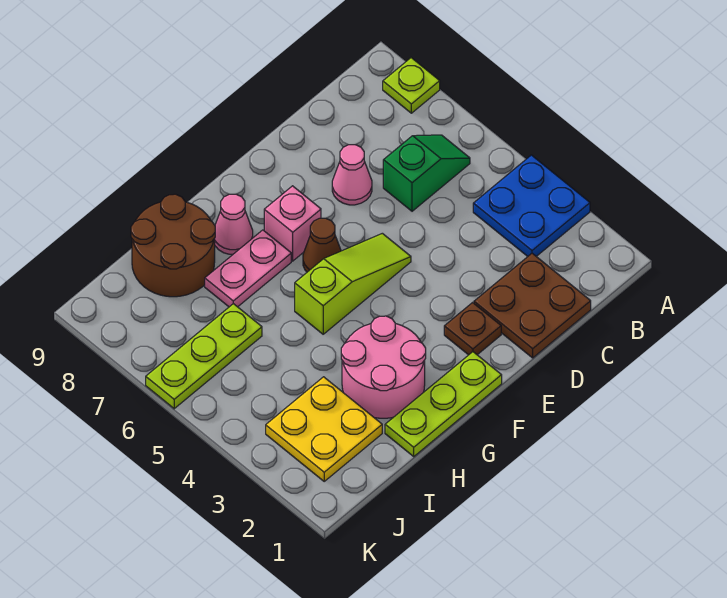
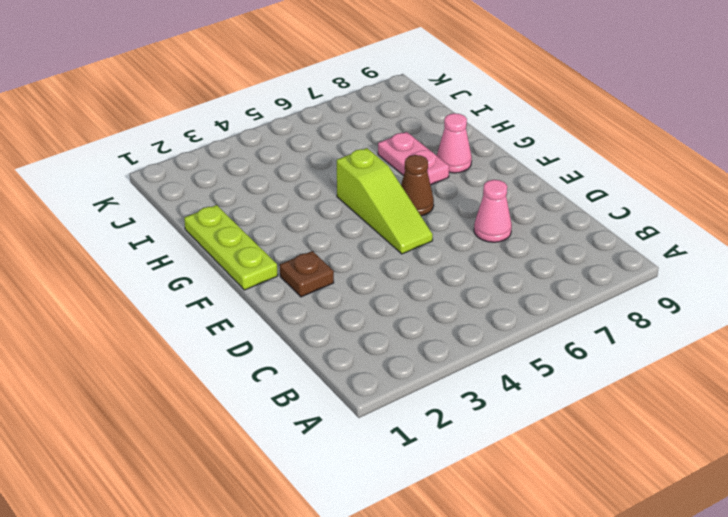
none -> blue plate A3:B4 level 1
none -> lime plate A8 level 1
none -> green slope B6:C6 level 1 top C

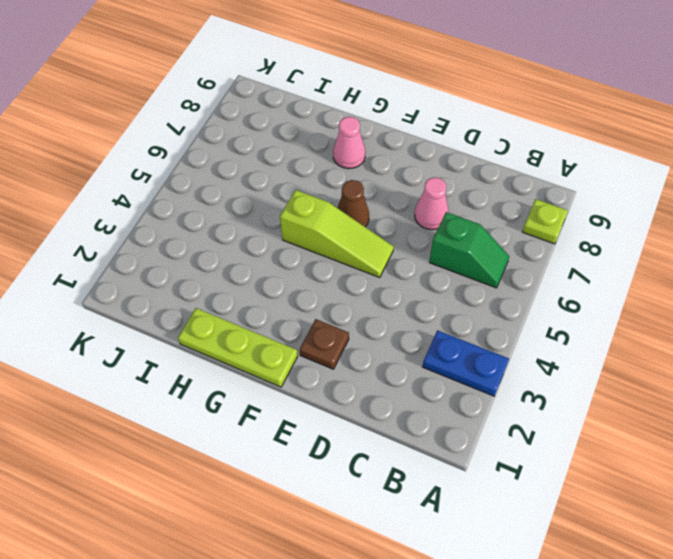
blue plate A3:B3 level 1 -> blue plate A3:B4 level 1
none -> brown plate C1:D2 level 1
none -> pink brick F7 level 1
none -> pink round brick G2:H3 level 1

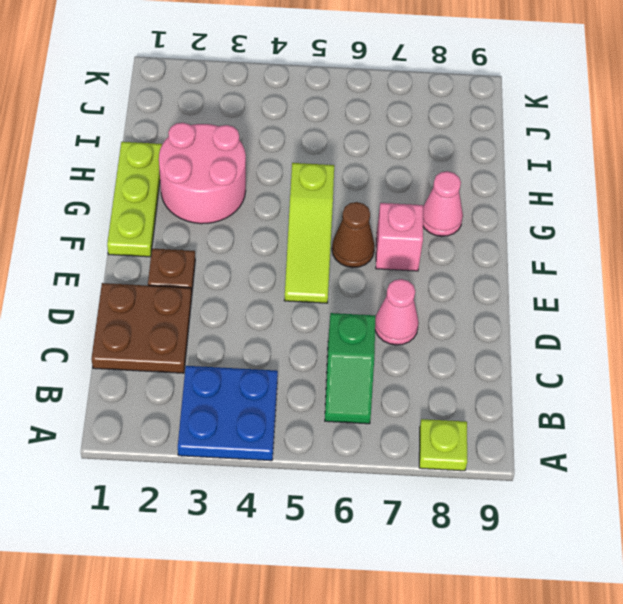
none -> pink plate G7:H7 level 1
none -> brown round brick H8:I9 level 1
none -> yellow plate I2:J3 level 1

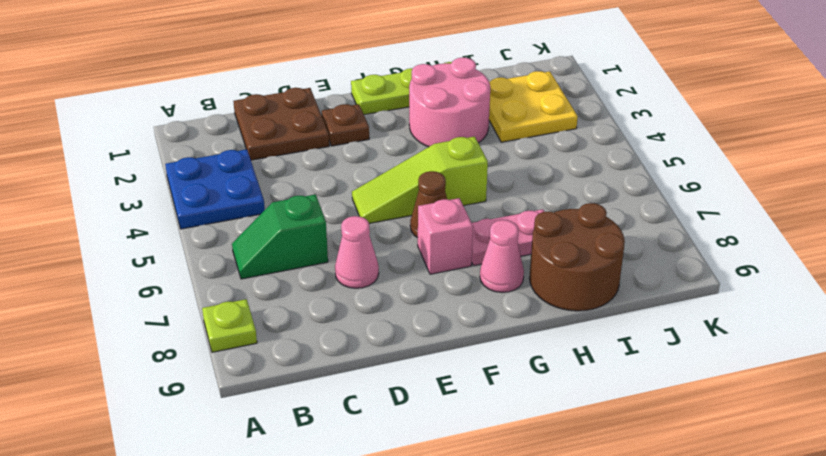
none -> lime plate I6:K6 level 1

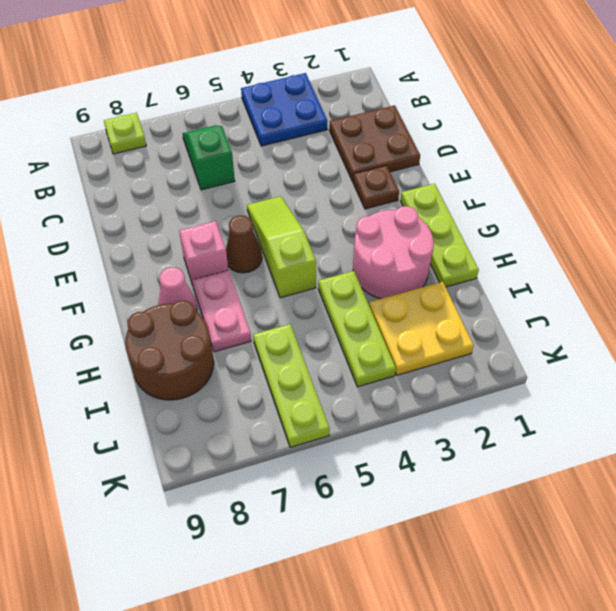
lime plate H4:J4 level 1 -> none
none -> pink cone D7 level 1

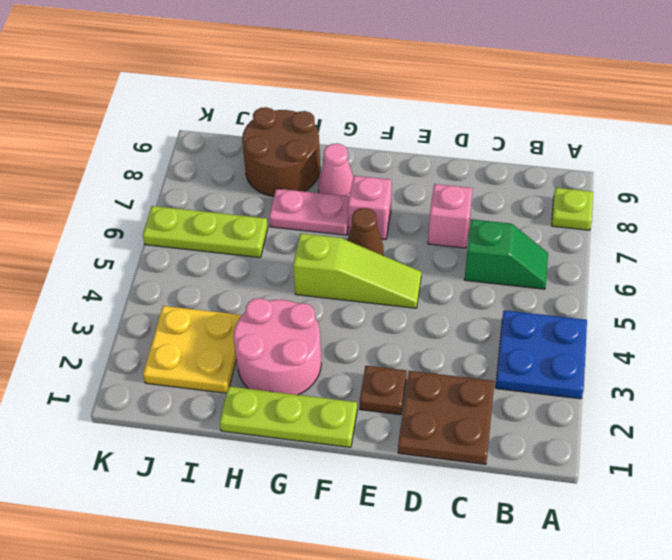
pink brick D7 level 1 -> pink cone D7 level 1

